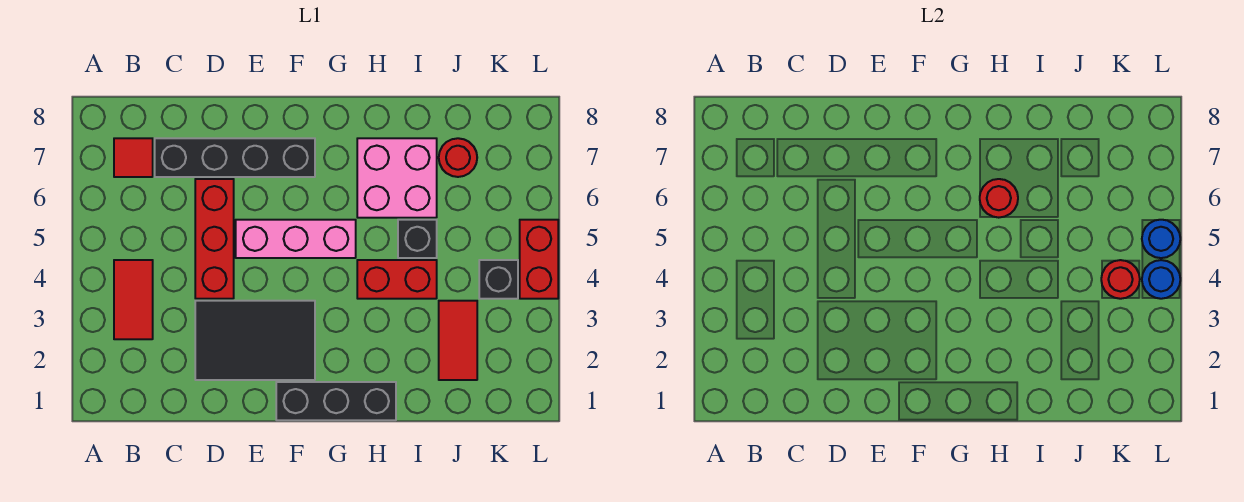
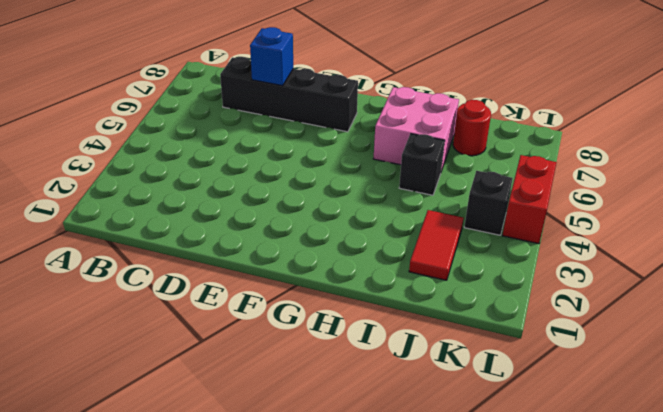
blue brick D7 level 2 -> none
none -> red tile B3:B4 level 1
none -> red tile B7 level 1
none -> black tile D2:F3 level 1

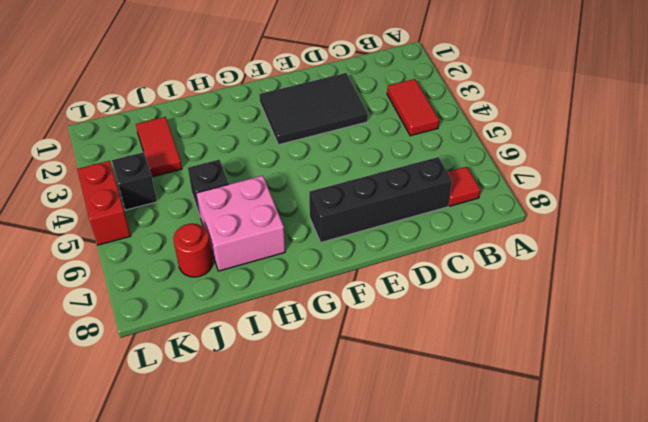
none -> red brick D4:D6 level 1
none -> pink brick E5:G5 level 1
none -> black brick F1:H1 level 1

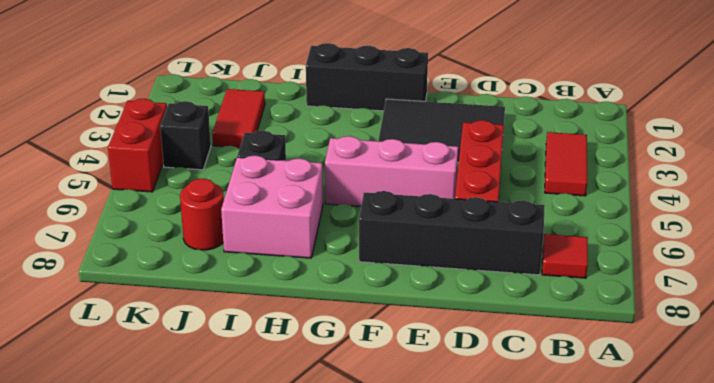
none -> red brick H4:I4 level 1
none -> red round brick H6 level 2
none -> red round brick K4 level 2

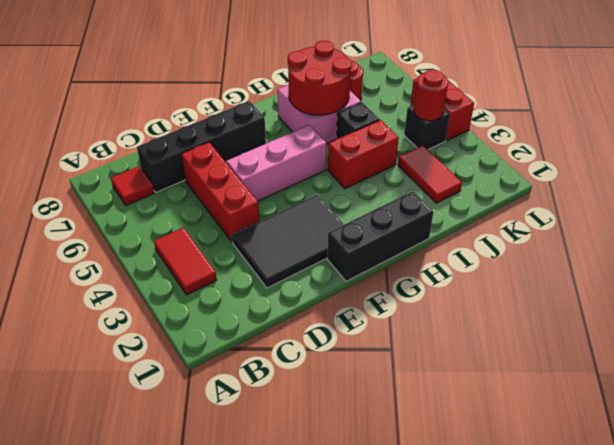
red round brick H6:I7 level 2 -> red round brick H6 level 2
none -> blue round brick L4 level 2
none -> blue round brick L5 level 2

